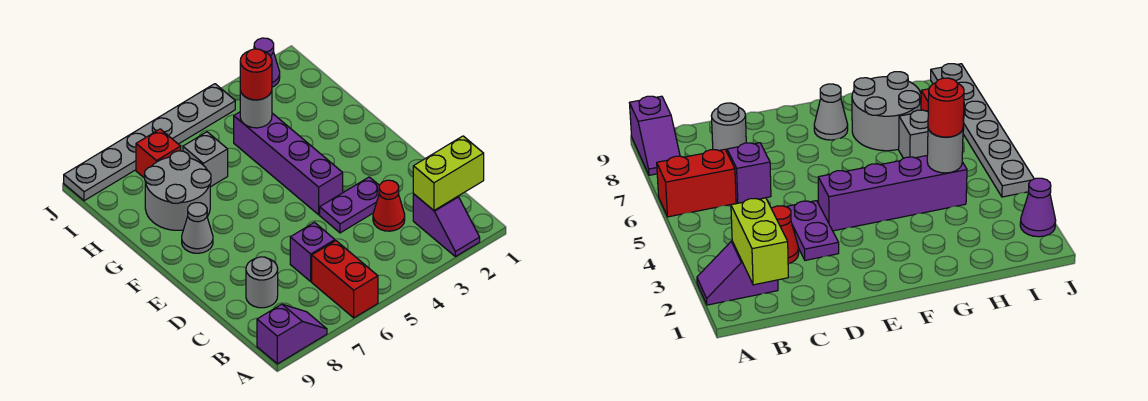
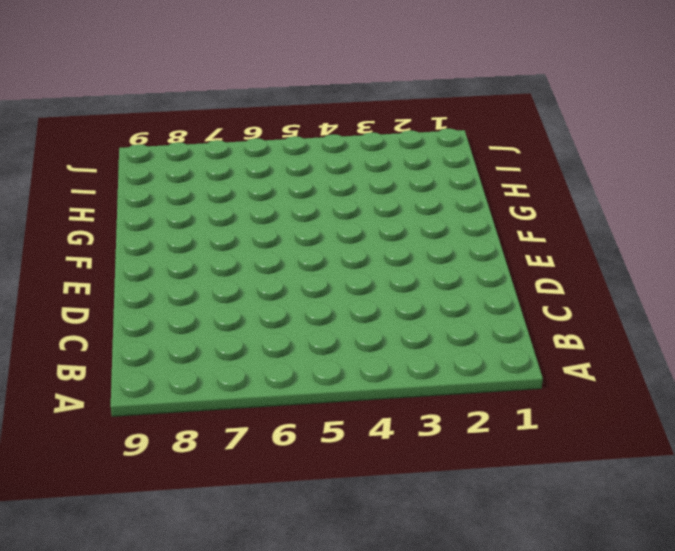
none -> purple slope A2:B2 level 1 top B
none -> red brick A6:B6 level 1
none -> purple slope A8:A9 level 1 top 9

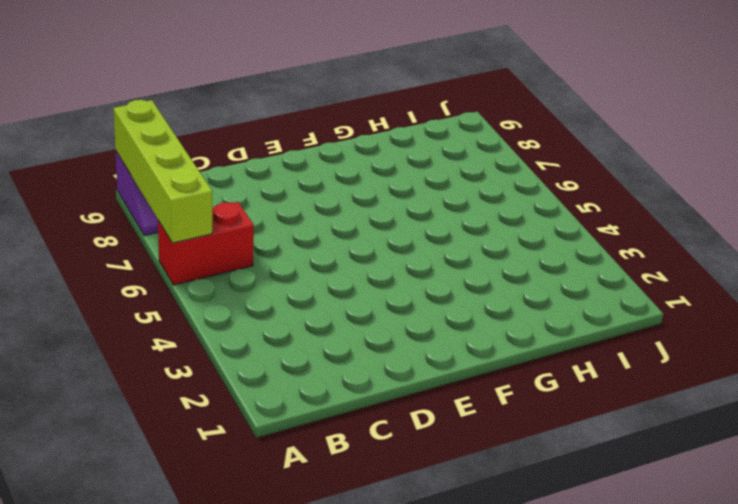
lime brick A6:A9 level 2 -> none
none -> purple slope A2:B2 level 1 top B
none -> red cone C3 level 1
none -> purple brick C6 level 1

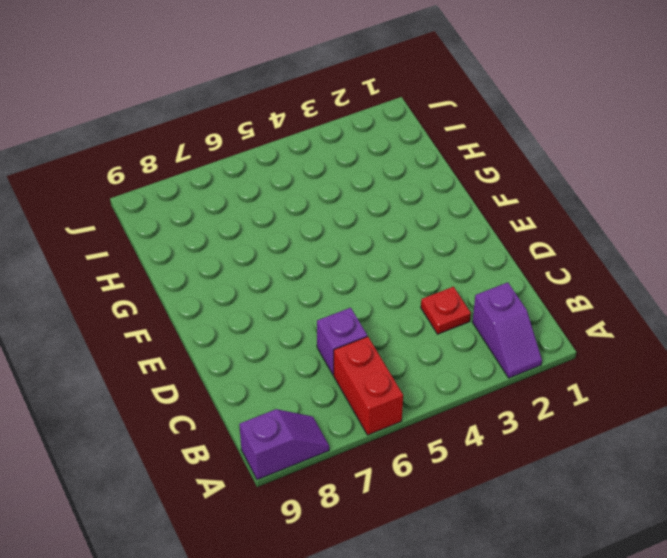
red plate C3 level 1 -> red cone C3 level 1
none -> grey round brick C8 level 1
none -> purple plate D3:D4 level 1
none -> purple brick E4:H4 level 1

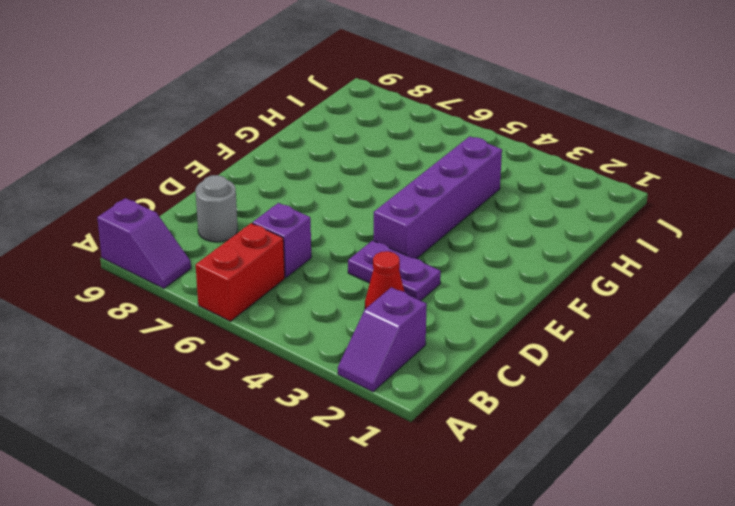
none -> grey cone F8 level 1
none -> grey round brick G7:H8 level 1
none -> grey brick H6 level 1

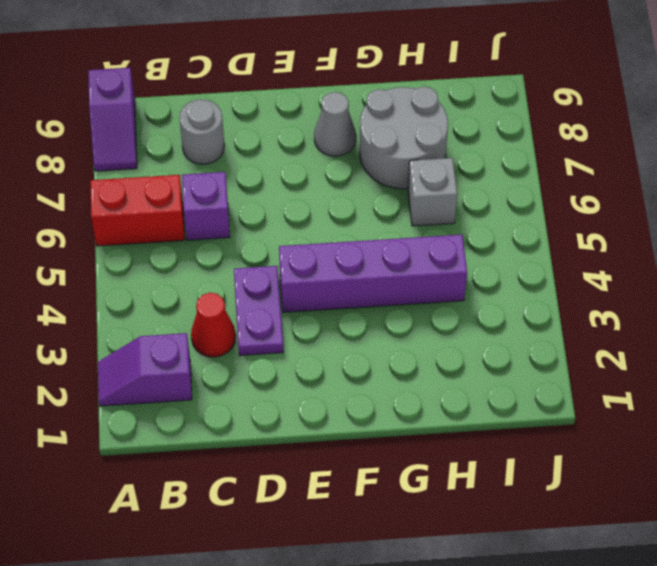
none -> red brick I7 level 1
none -> purple cone J2 level 1
none -> grey plate J4:J9 level 1

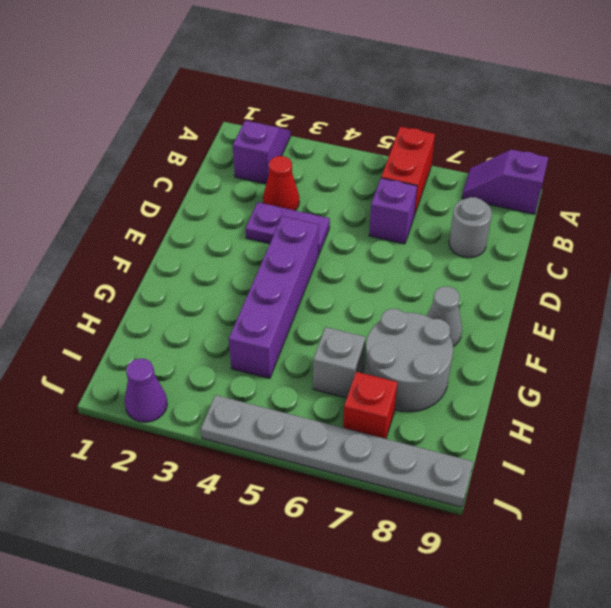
none -> lime brick B1:B2 level 2
none -> grey round brick H4 level 2
none -> red round brick H4 level 3

